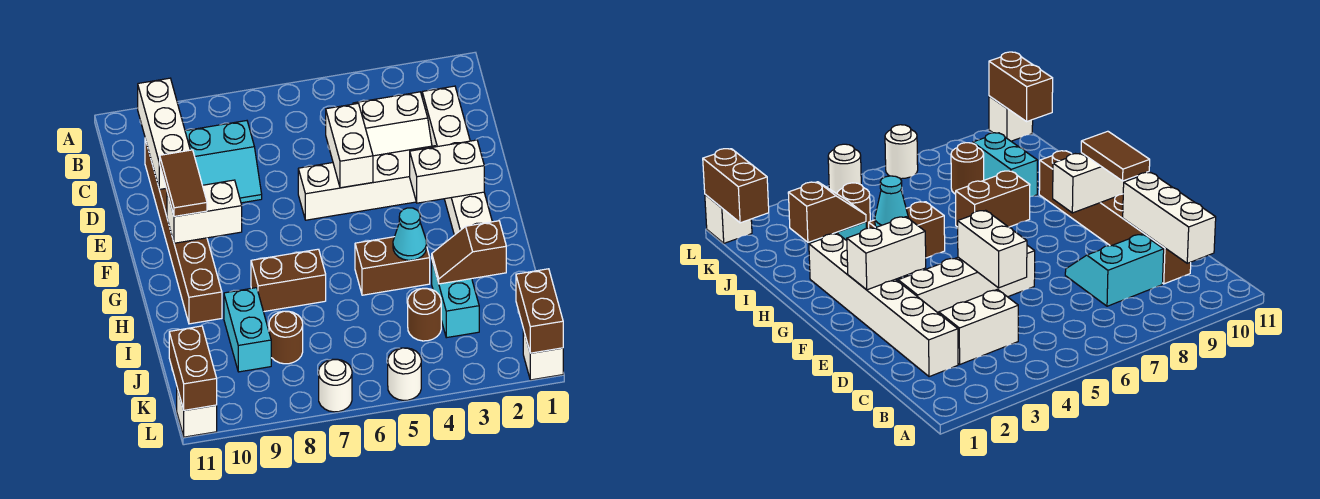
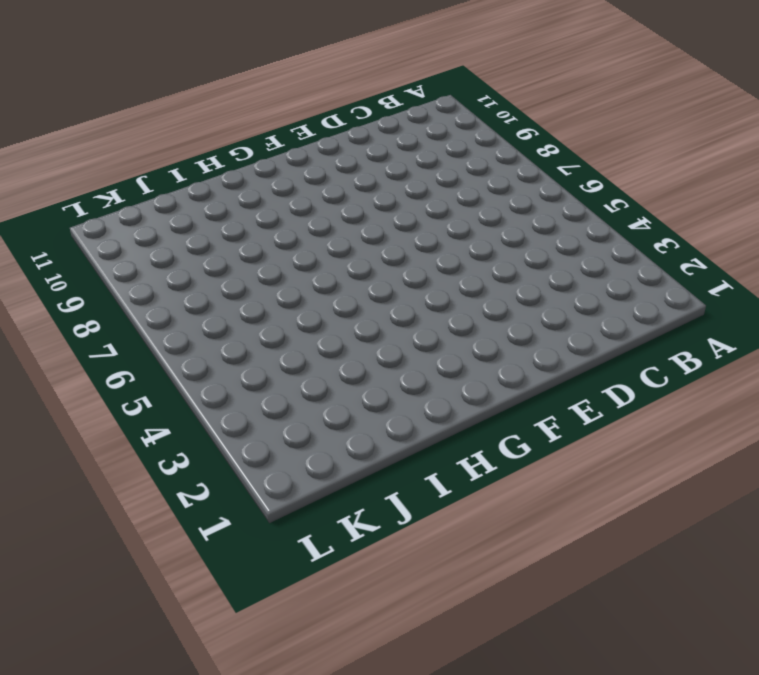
none -> white brick C2:H2 level 1
none -> white slope C3:D4 level 1 top C
none -> cyan slope C8:D9 level 1 top C

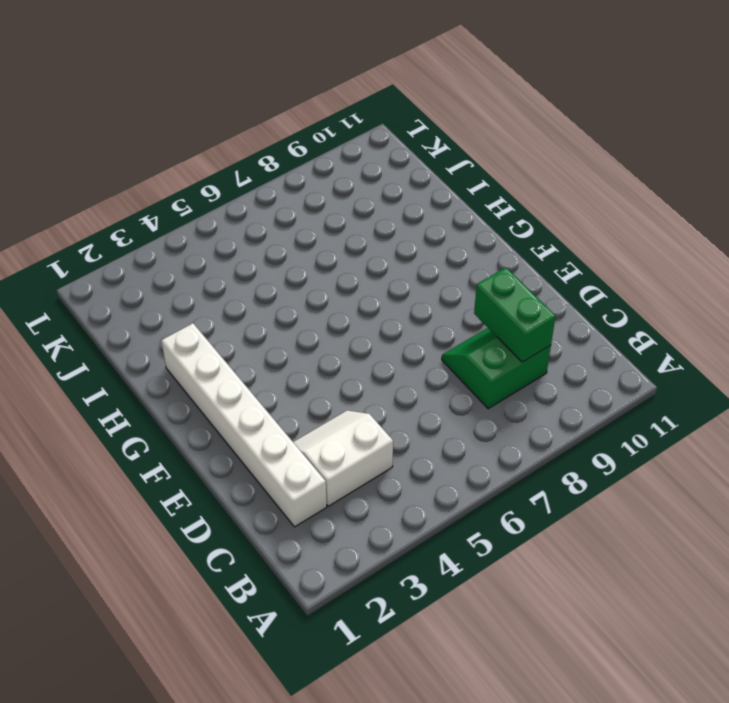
green slope C8:D9 level 1 top C -> cyan slope C8:D9 level 1 top C
green brick C9:D9 level 2 -> none
none -> brown brick C10:H10 level 1
none -> white brick E3:E6 level 1
none -> brown brick H4:H5 level 1

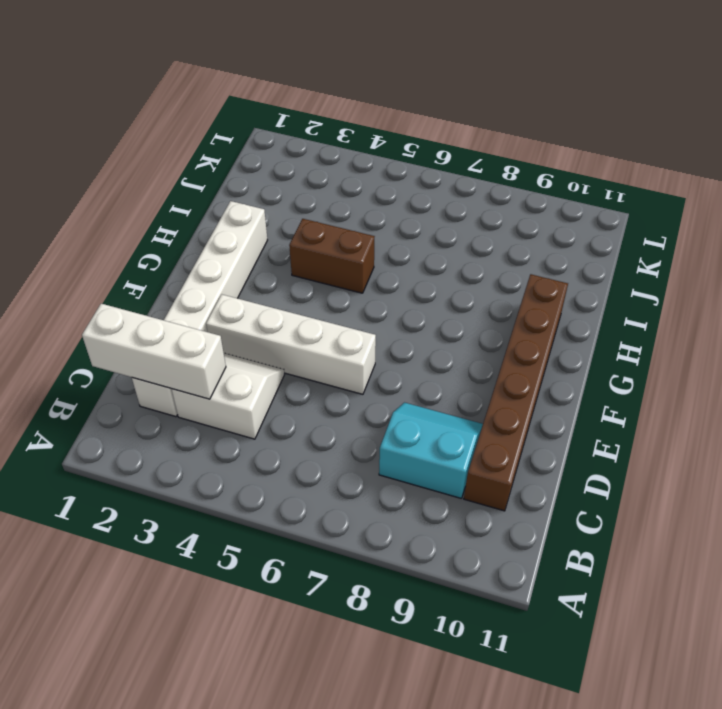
white brick C1:C3 level 2 -> white brick B10:D10 level 2
none -> brown brick H7:H8 level 1
none -> cyan brick I3:J3 level 1
none -> cyan brick I9:J9 level 1

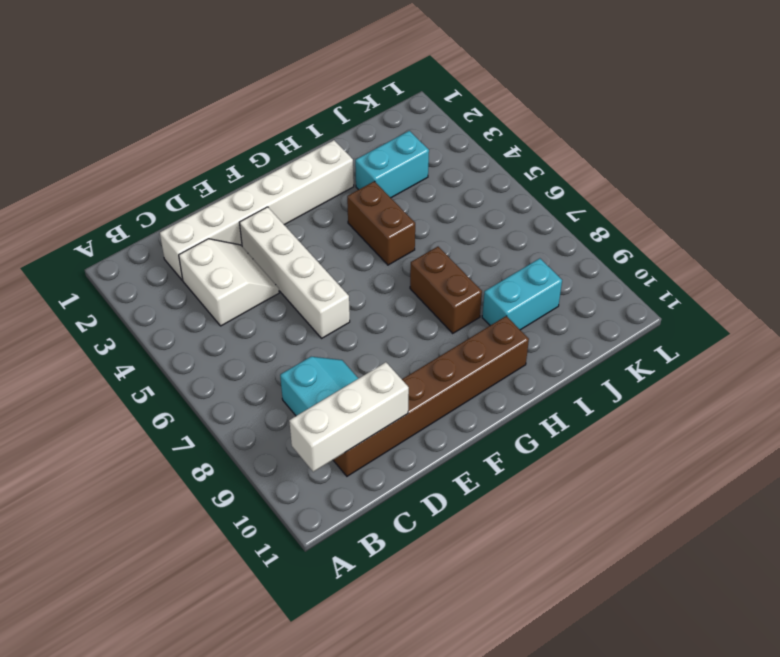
none -> brown round brick J4 level 1
none -> brown round brick J8 level 1
none -> white brick L1 level 1

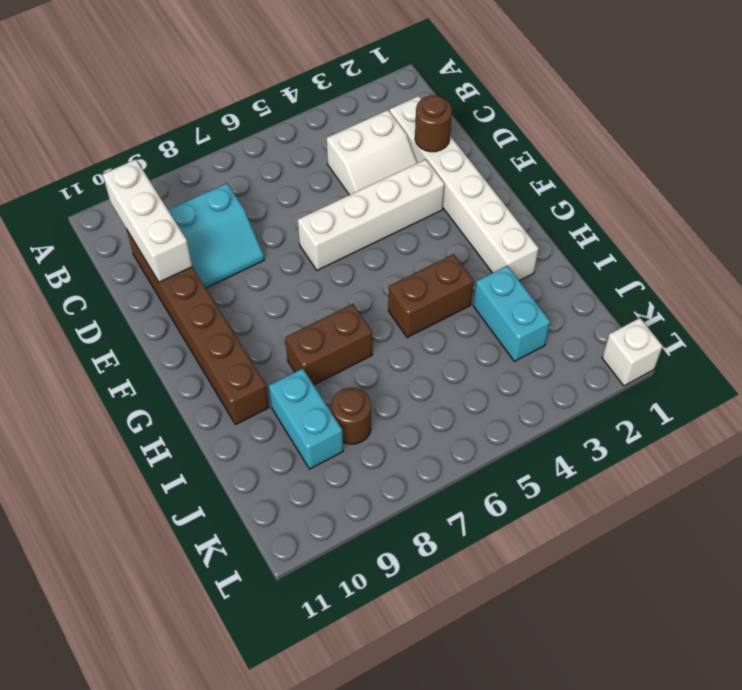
brown round brick D2 level 2 -> brown round brick J4 level 1
none -> white round brick L5 level 1
none -> white round brick L7 level 1
none -> white brick L11 level 1

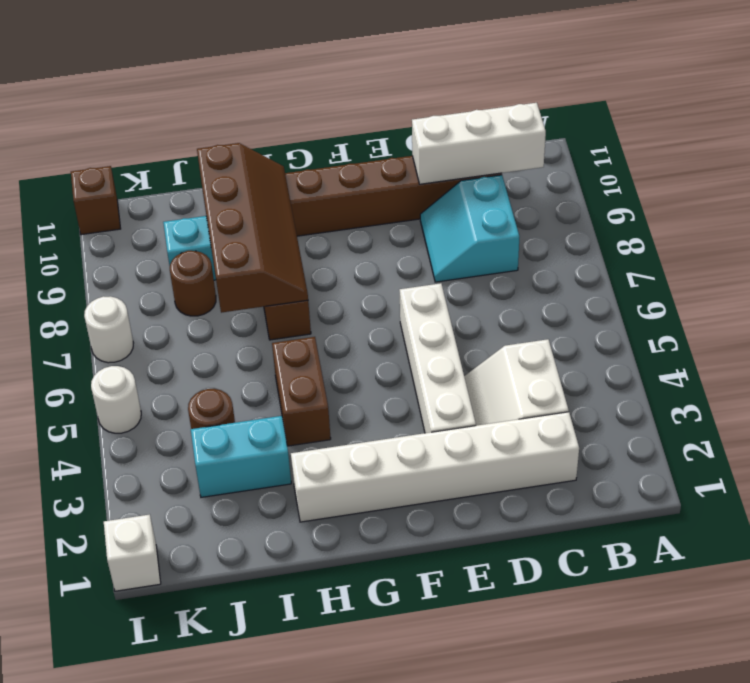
brown slope H7:I10 level 2 top I -> none
brown brick L11 level 1 -> white brick L11 level 1
none -> white brick D5:E5 level 2
none -> white brick F2:F3 level 2
none -> white brick F9:F10 level 2

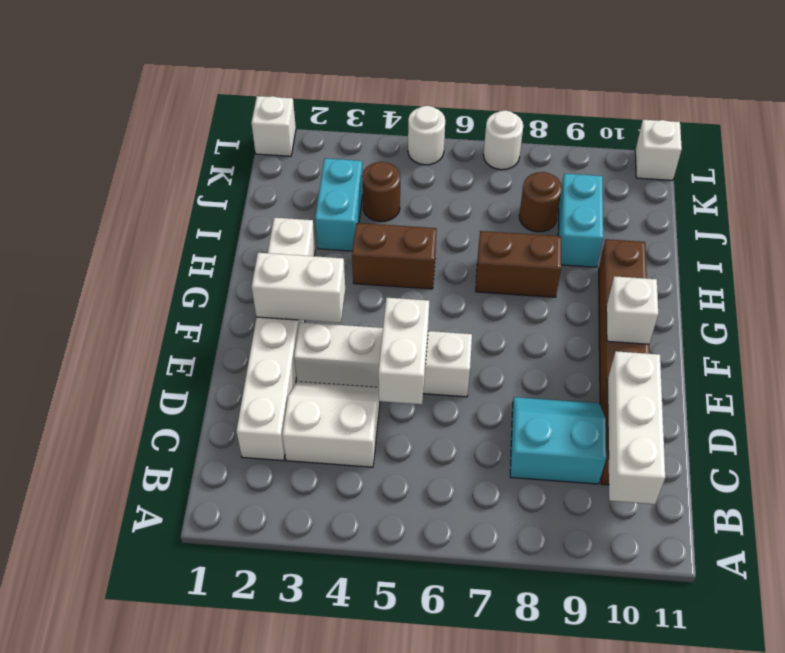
white brick F10 level 2 -> white brick F9:F10 level 2
none -> cyan cone H4 level 2
none -> brown slope I2:I3 level 2 top 2
none -> brown brick K1:L1 level 2

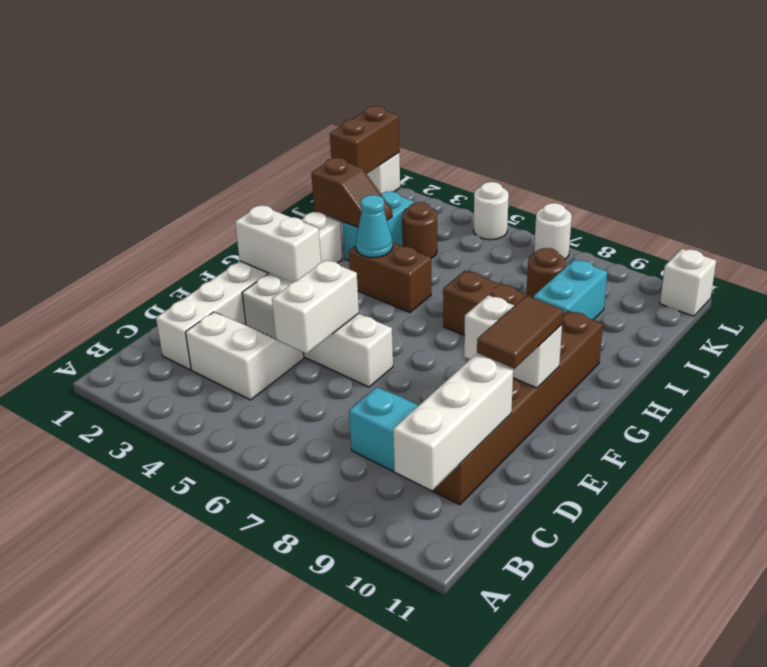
none -> brown brick K11:L11 level 2

